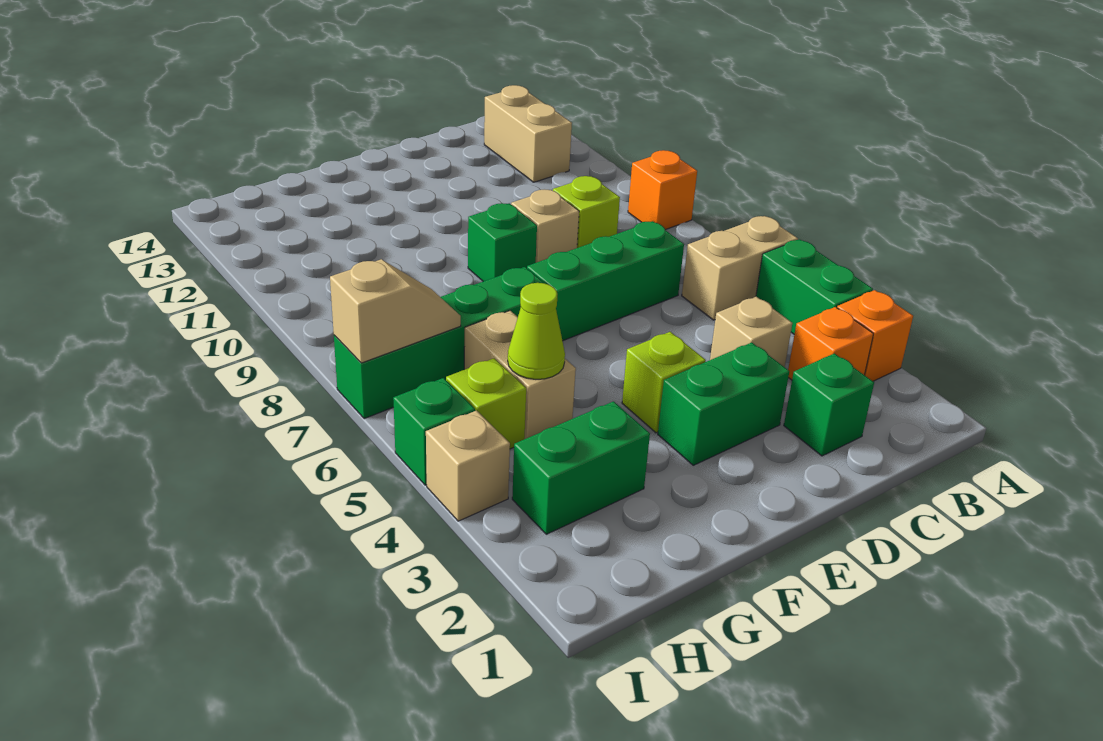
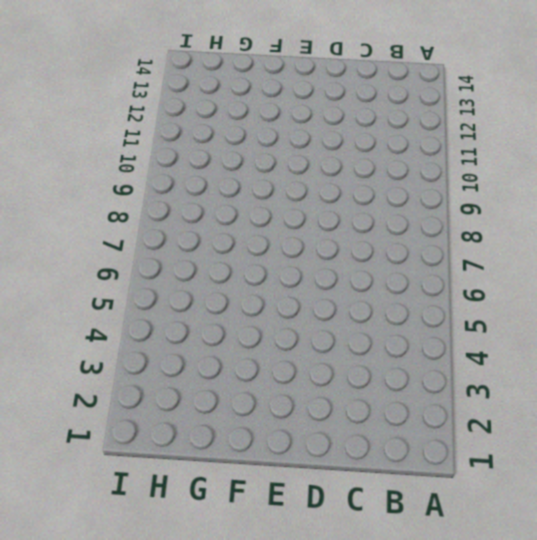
none -> orange brick A3 level 1
none -> green brick A4:A5 level 1
none -> tan brick A6:B6 level 1

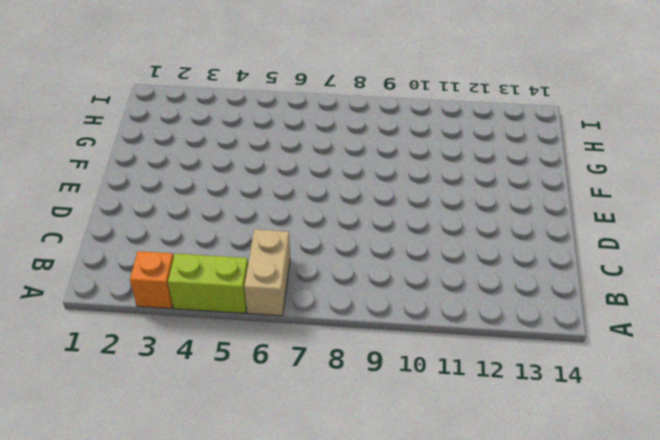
lime brick A4:A5 level 1 -> green brick A4:A5 level 1
none -> orange brick A9 level 1
none -> orange brick B3 level 1
none -> tan brick B12:B13 level 1

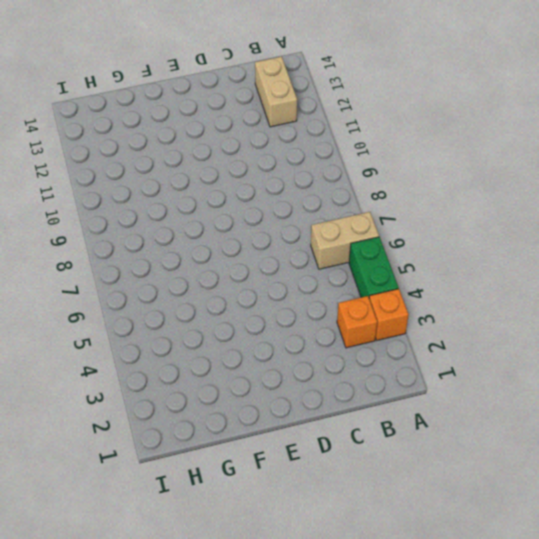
none -> orange brick A9 level 1
none -> green brick C2 level 1
none -> tan brick C4 level 1

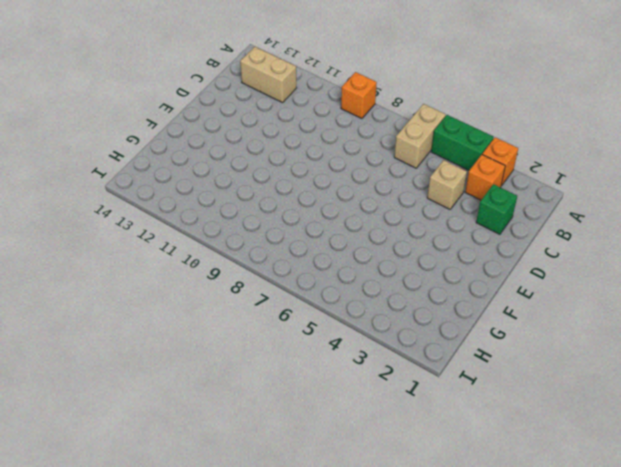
none -> green brick C7:E7 level 1
none -> lime brick C9 level 1
none -> green brick D3:E3 level 1

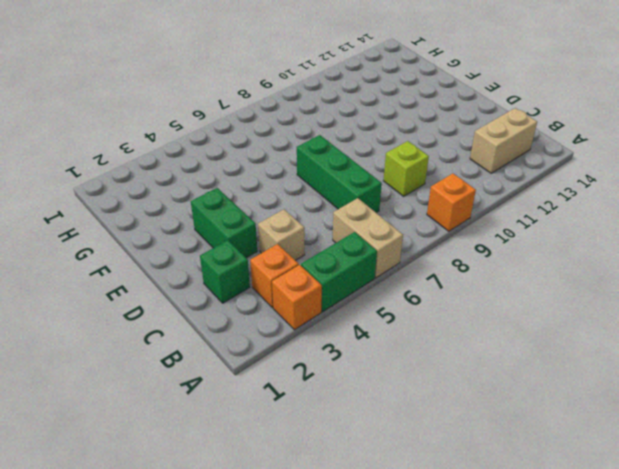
none -> tan brick D9 level 1
none -> lime brick E4 level 1
none -> green brick E9 level 1

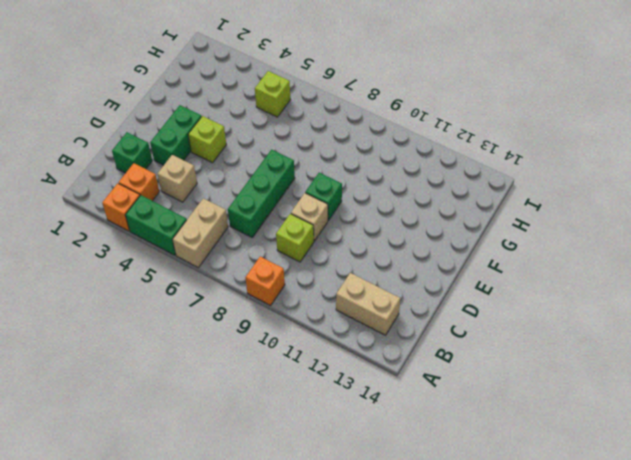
none -> green brick F7:I7 level 1
none -> green brick G3:H3 level 1
none -> tan brick G5:G6 level 1

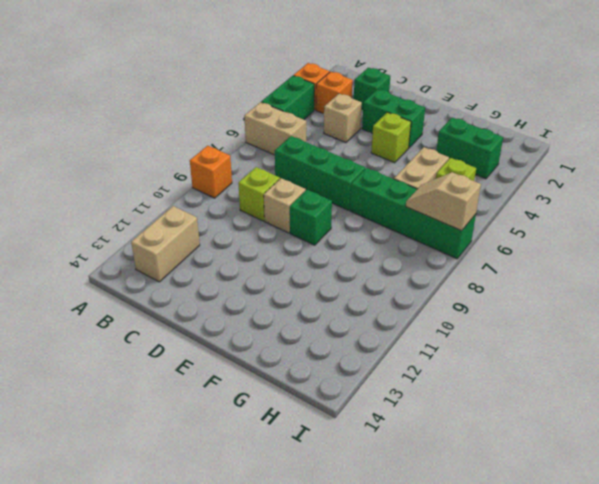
none -> tan brick I4 level 1
none -> green brick I5 level 1
none -> lime cone G5 level 2

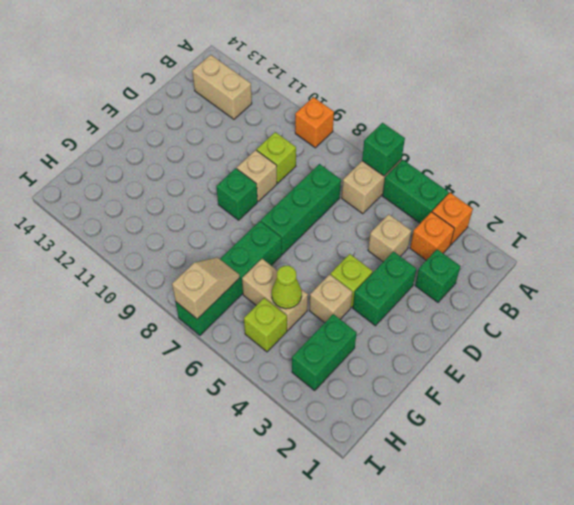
green brick A6 level 2 -> green brick I5 level 1
tan brick F4 level 1 -> tan brick I4 level 1

